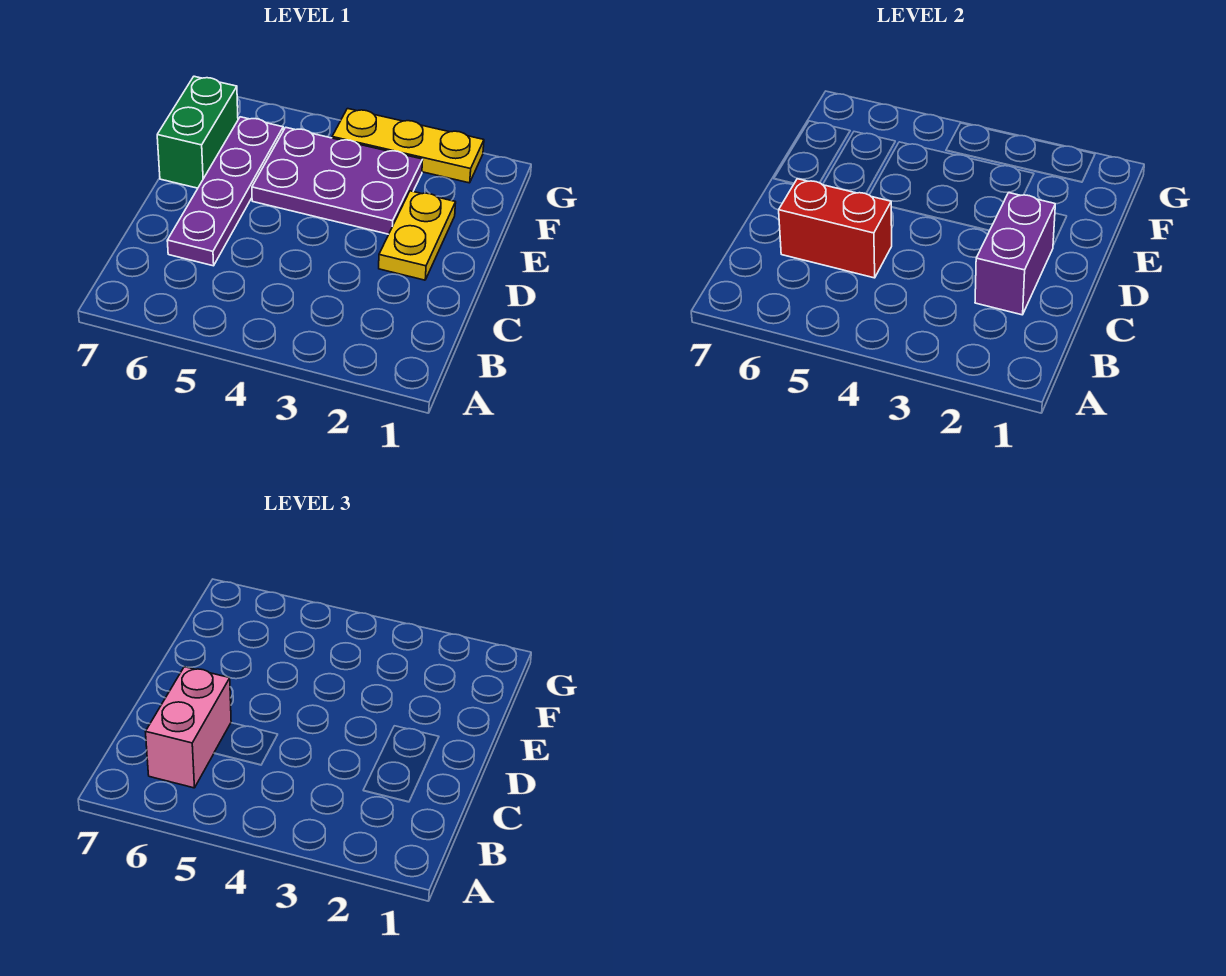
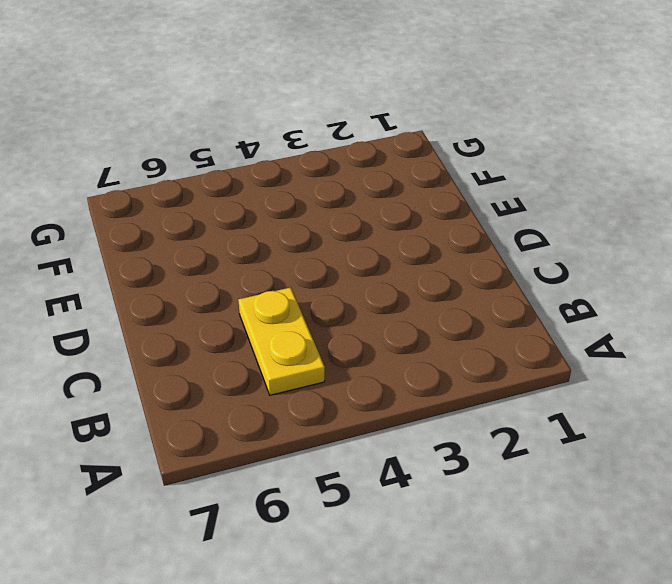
yellow plate B5:C5 level 1 -> yellow plate D2:E2 level 1
none -> purple plate C6:F6 level 1
none -> purple plate E3:F5 level 1

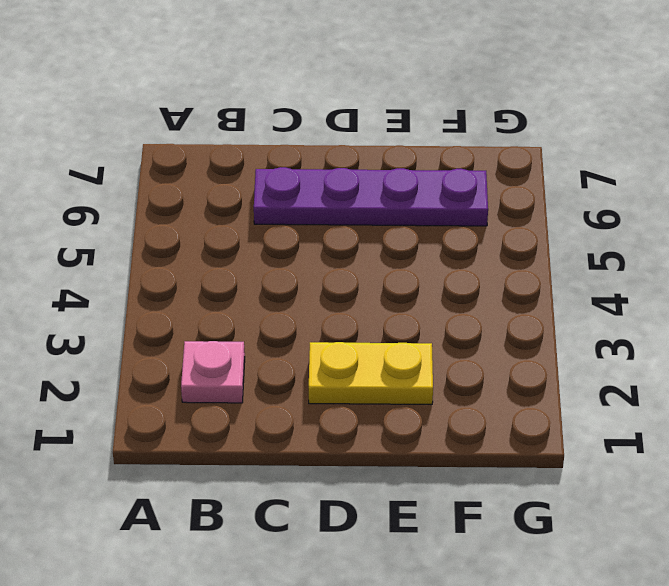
pink plate B2 level 1 -> none
none -> purple plate E3:F5 level 1
none -> green brick E7:F7 level 1

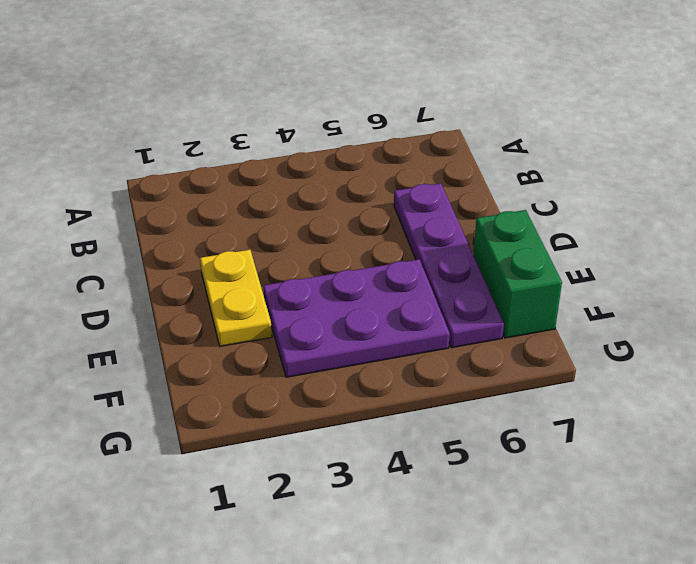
none -> yellow plate G2:G4 level 1
none -> purple brick C2:D2 level 2

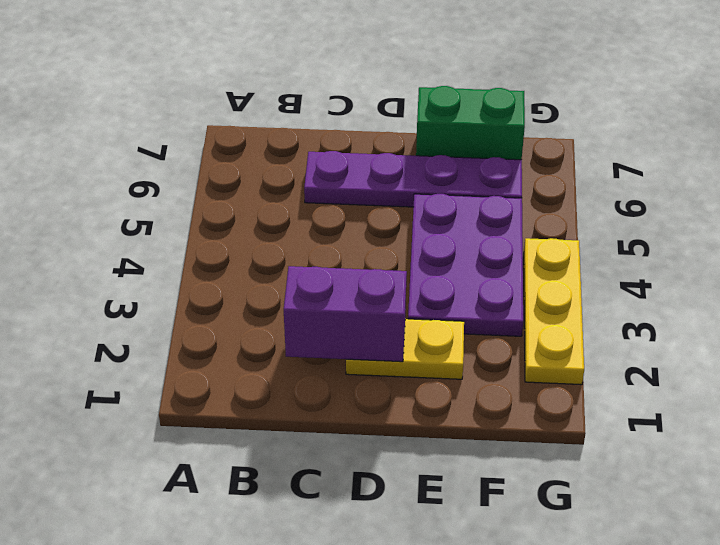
none -> red brick C5:C6 level 2
none -> pink brick B6:C6 level 3

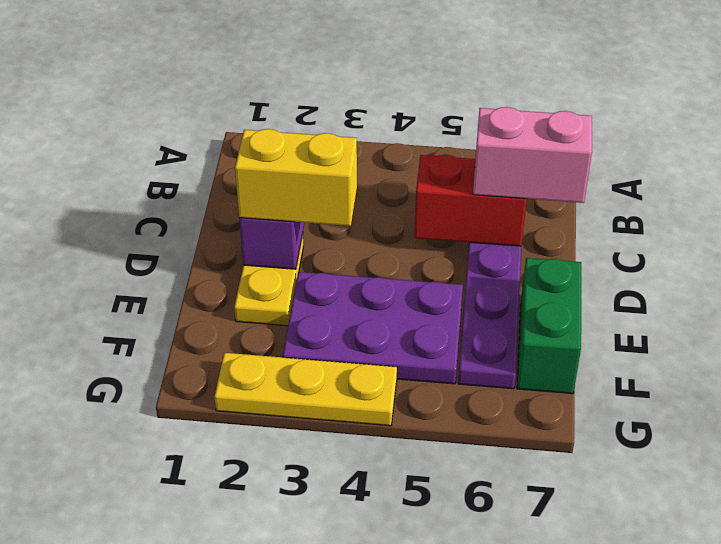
pink brick C6:C7 level 3 -> pink brick B6:C6 level 3
yellow brick D2:D3 level 3 -> none

